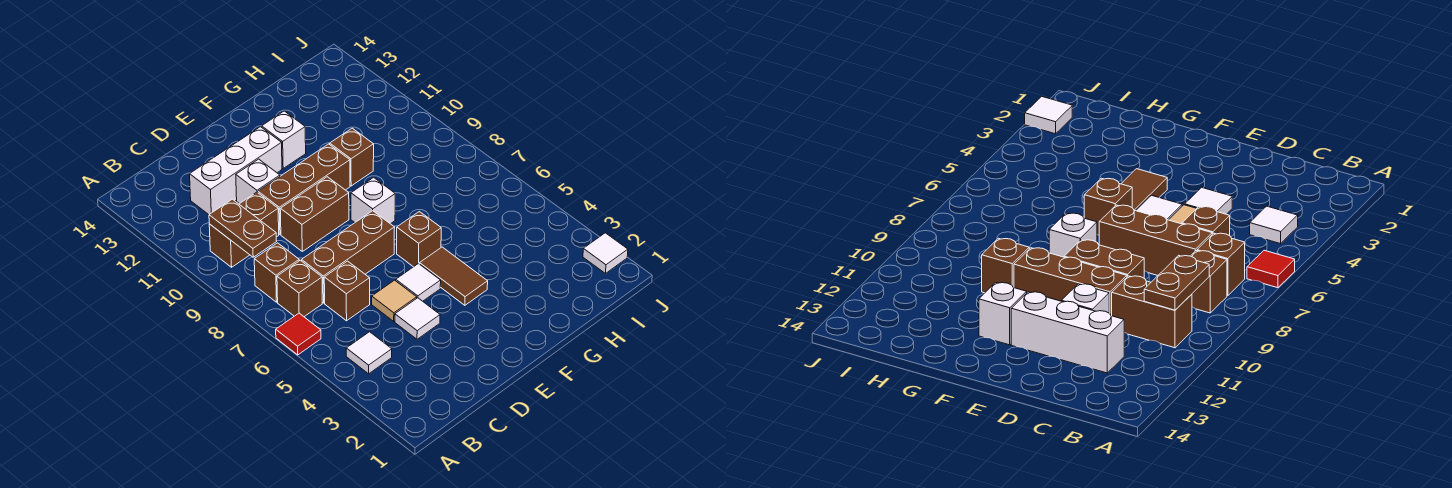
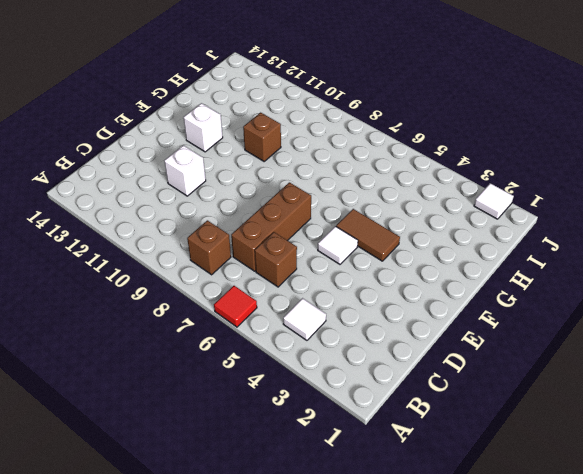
none -> brown brick B7 level 1
none -> brown brick B10:C10 level 1
none -> white brick C12:E12 level 1

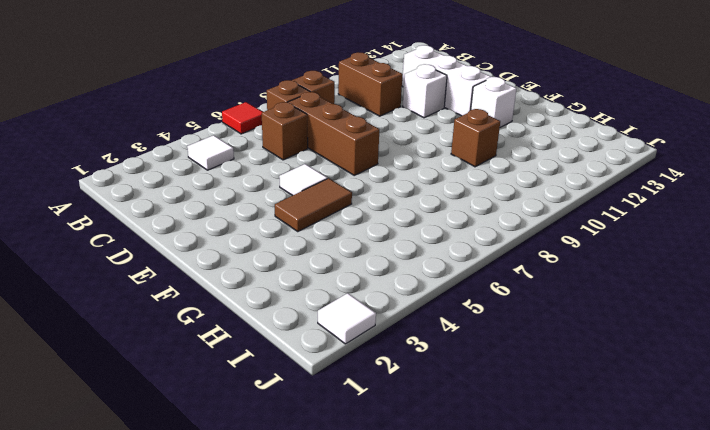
none -> white tile D4 level 1
none -> tan tile D5 level 1
none -> brown brick D9:E9 level 1

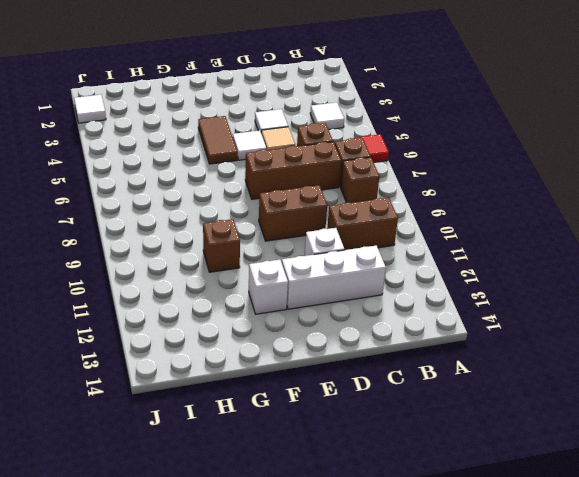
none -> brown brick D10:F10 level 1
none -> brown brick F6 level 1
none -> white brick F8 level 1

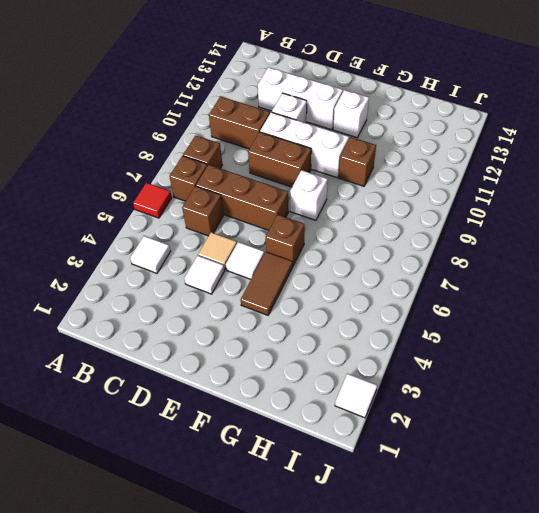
white brick D10:F10 level 1 -> brown brick D10:F10 level 1
none -> brown plate B9:B10 level 2

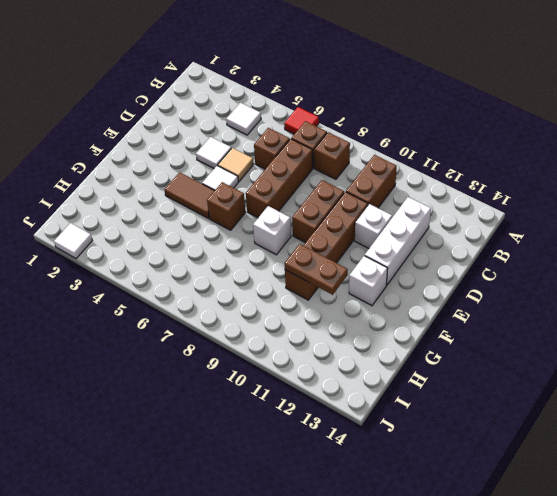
brown plate G10:G11 level 2 -> brown plate B9:B10 level 2

